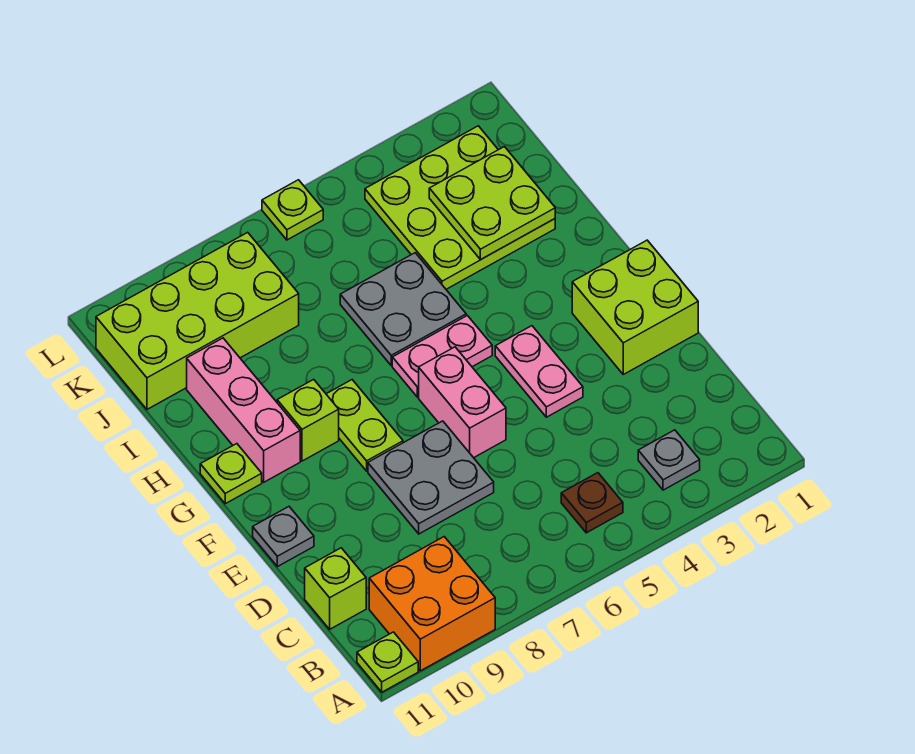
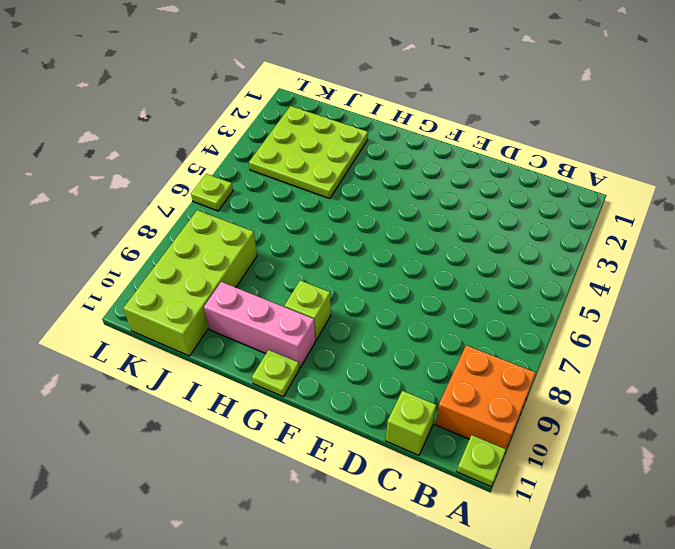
none -> grey plate B3 level 1
none -> brown plate B5 level 1
none -> grey plate D7:E8 level 1

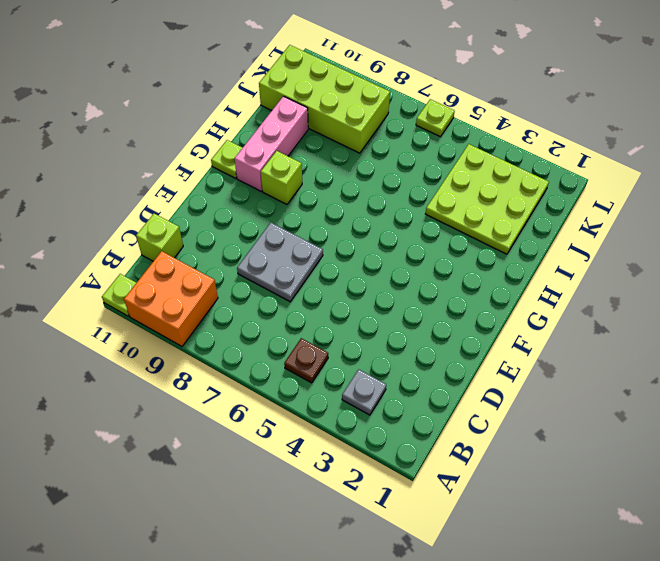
none -> lime brick E1:F2 level 1
none -> pink plate E4:F4 level 1
none -> pink brick E6:F6 level 1

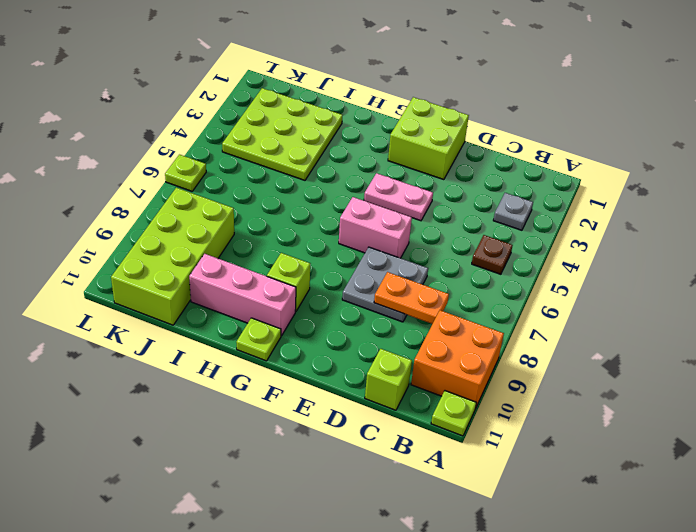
orange plate C8:D8 level 2 -> none
none -> grey plate E11 level 1
none -> lime plate F8:G8 level 1
none -> pink plate G5:G6 level 1

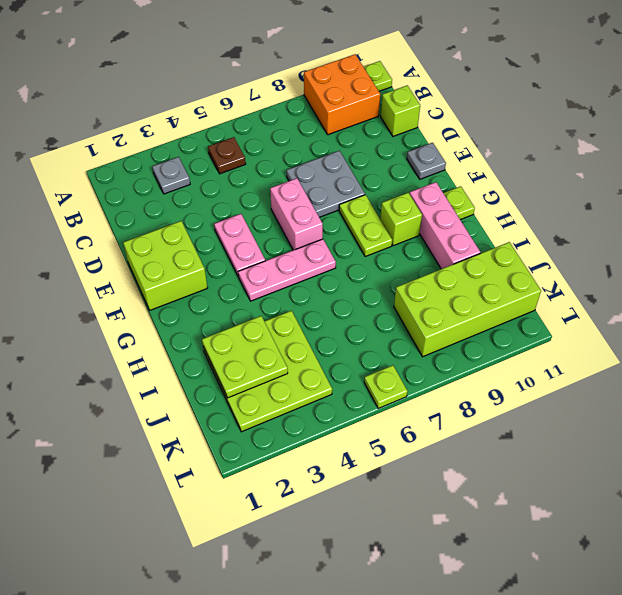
pink plate G4:G6 level 1 -> pink plate G5:G6 level 1
none -> grey plate H5:I6 level 1

